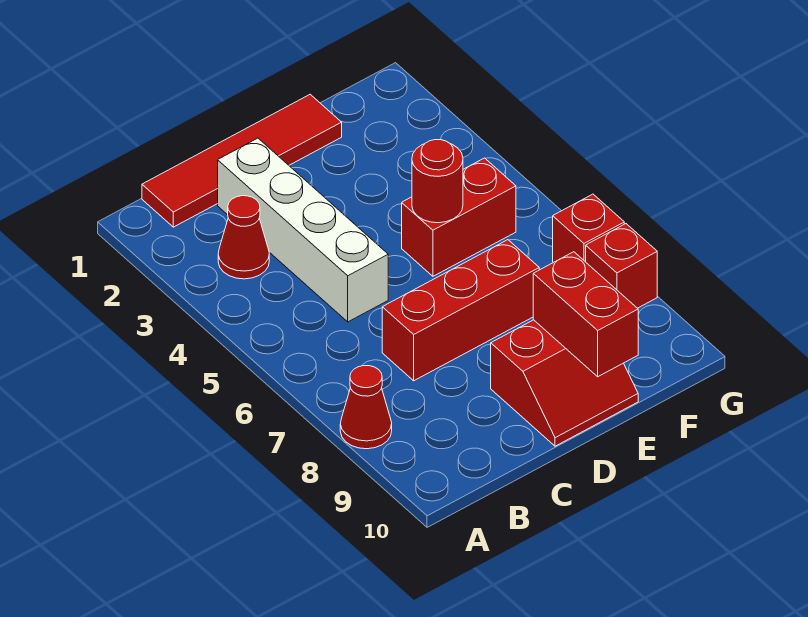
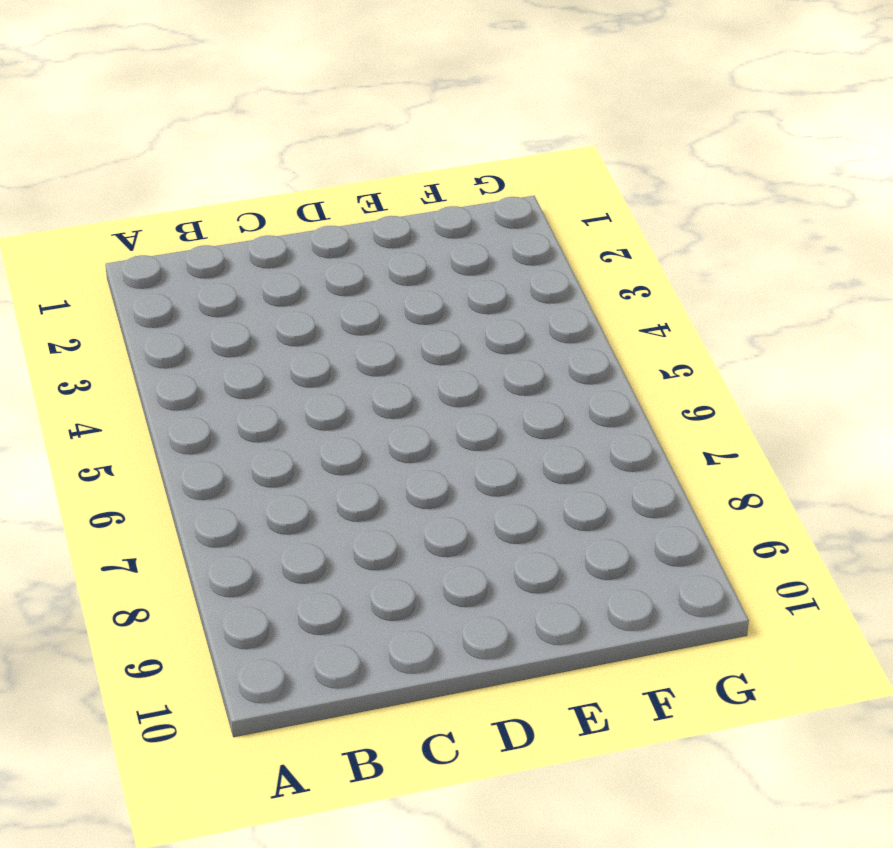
none -> red cone A8 level 1
none -> red tile B1:E1 level 1

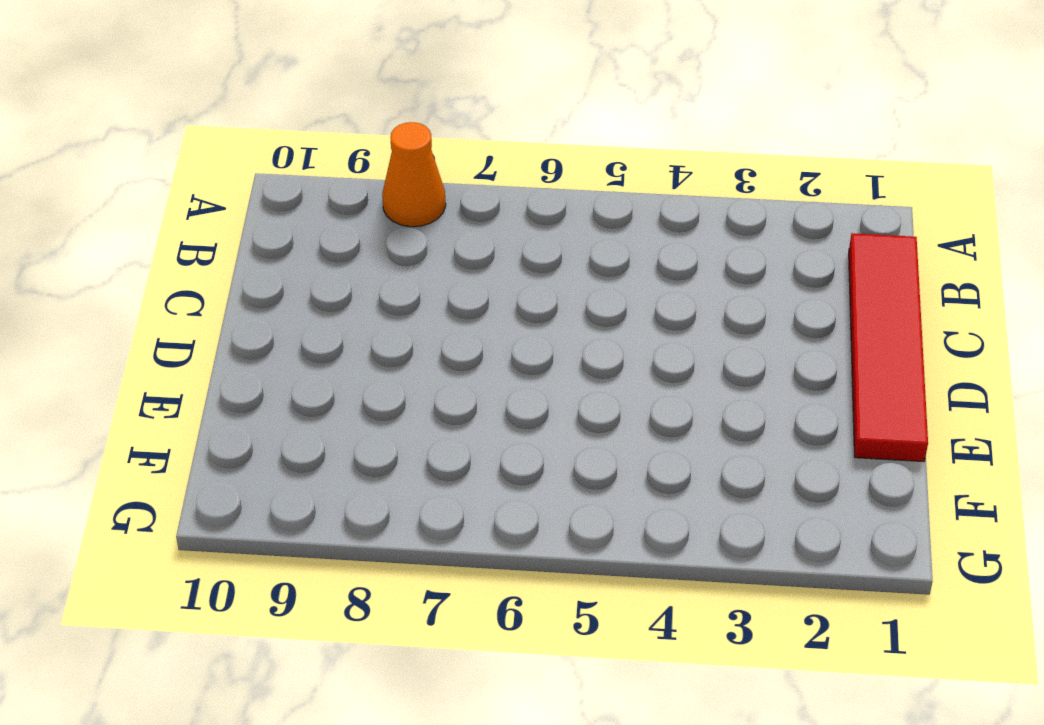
orange cone A8 level 1 -> red cone A8 level 1
none -> red cone B3 level 1
none -> white brick C2:C5 level 1

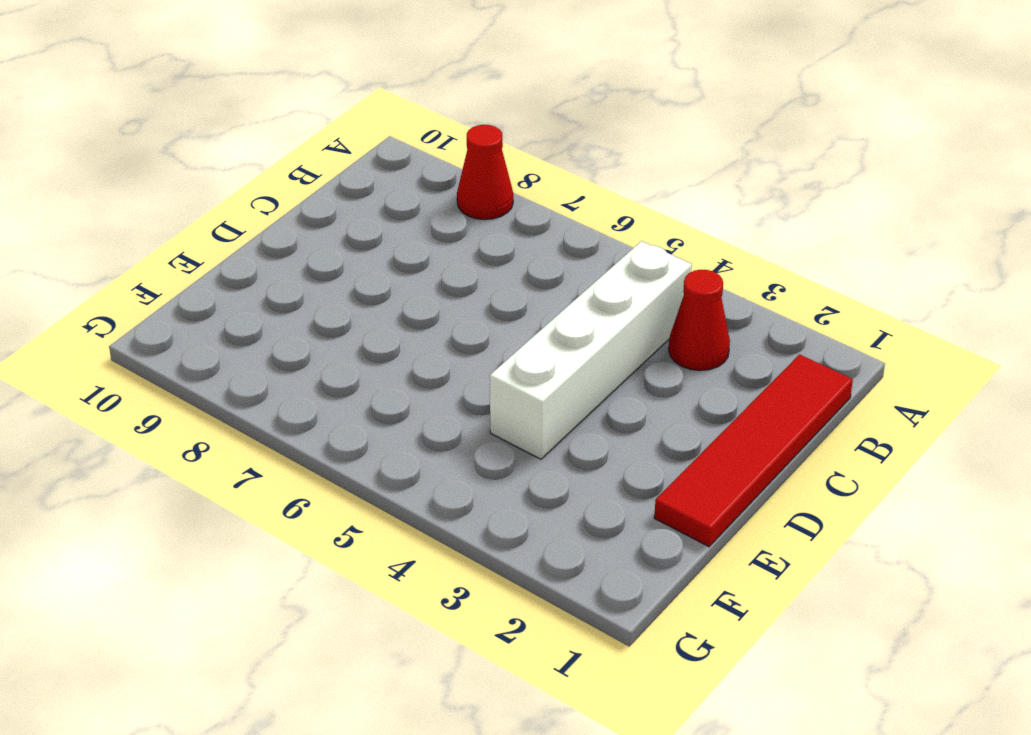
white brick B4:E4 level 1 -> white brick C2:C5 level 1
none -> red brick C7:E7 level 1
none -> red slope D9:E10 level 1 top 9

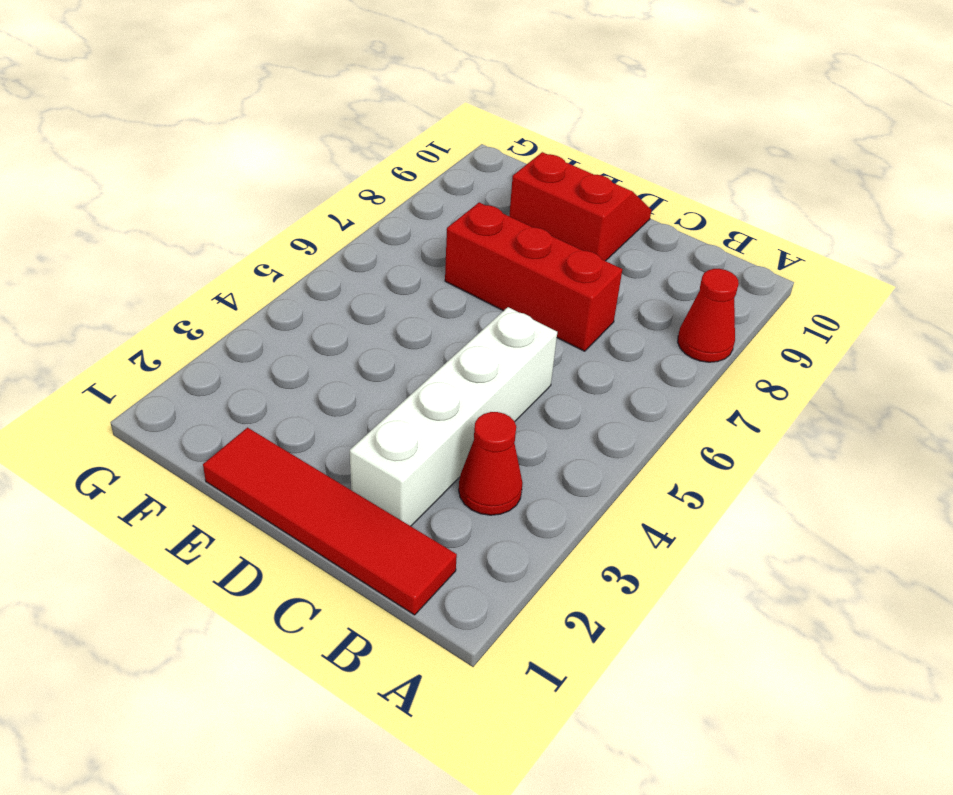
none -> red brick E5:F5 level 1
none -> red brick G7 level 1

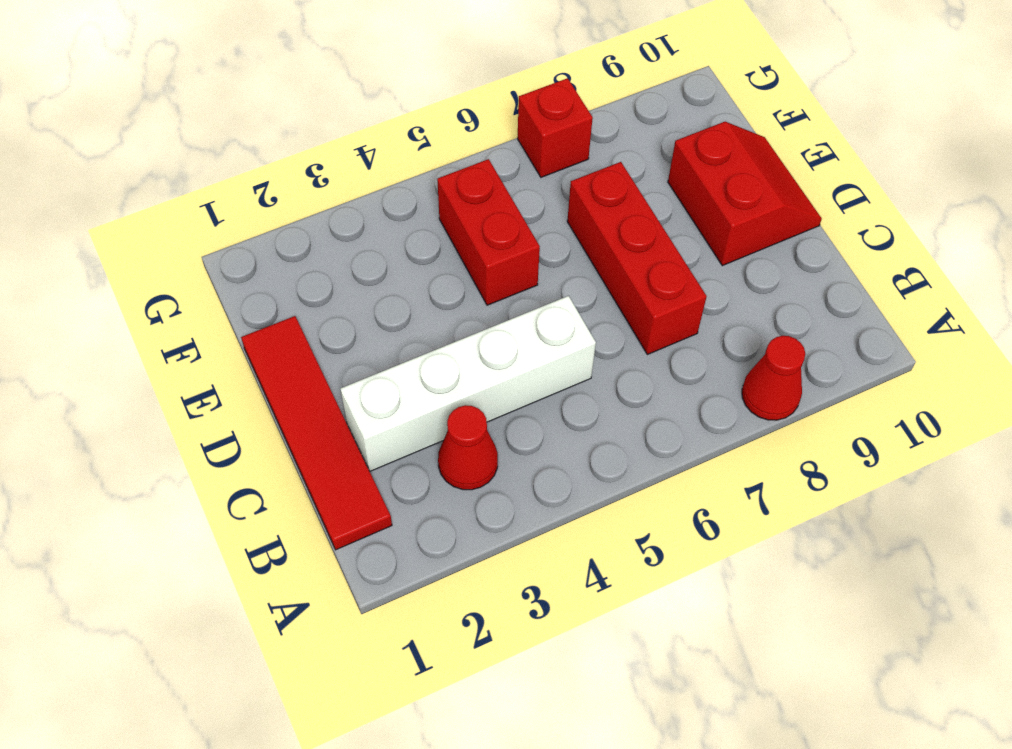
none -> red brick G8 level 1
none -> red round brick E5 level 2

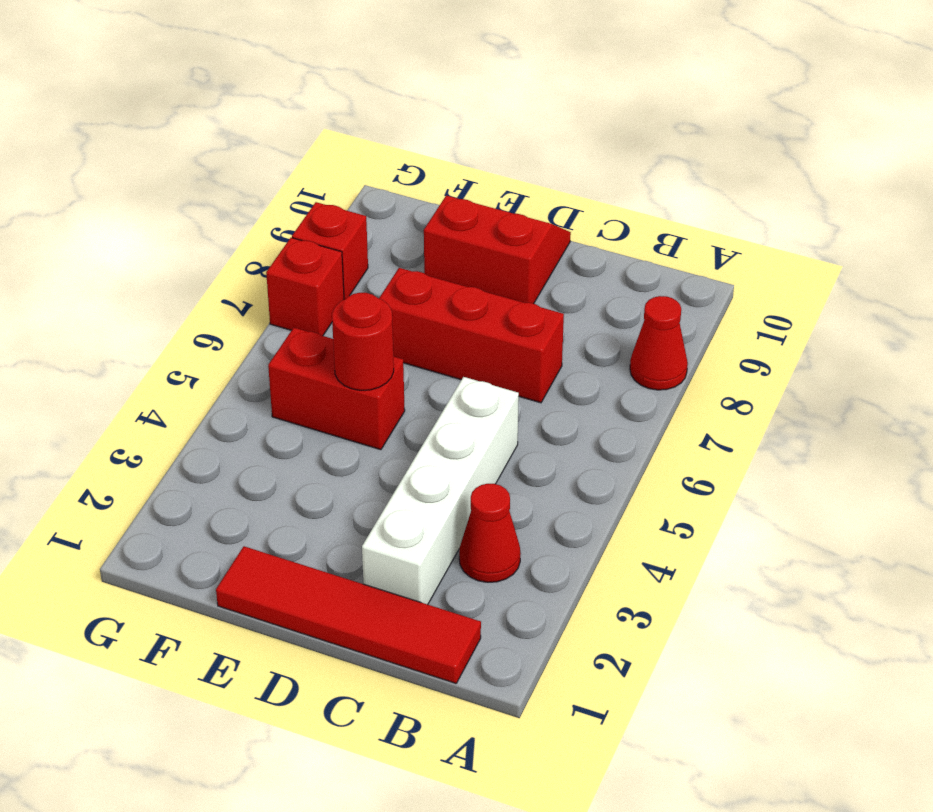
none -> red brick E9:E10 level 2

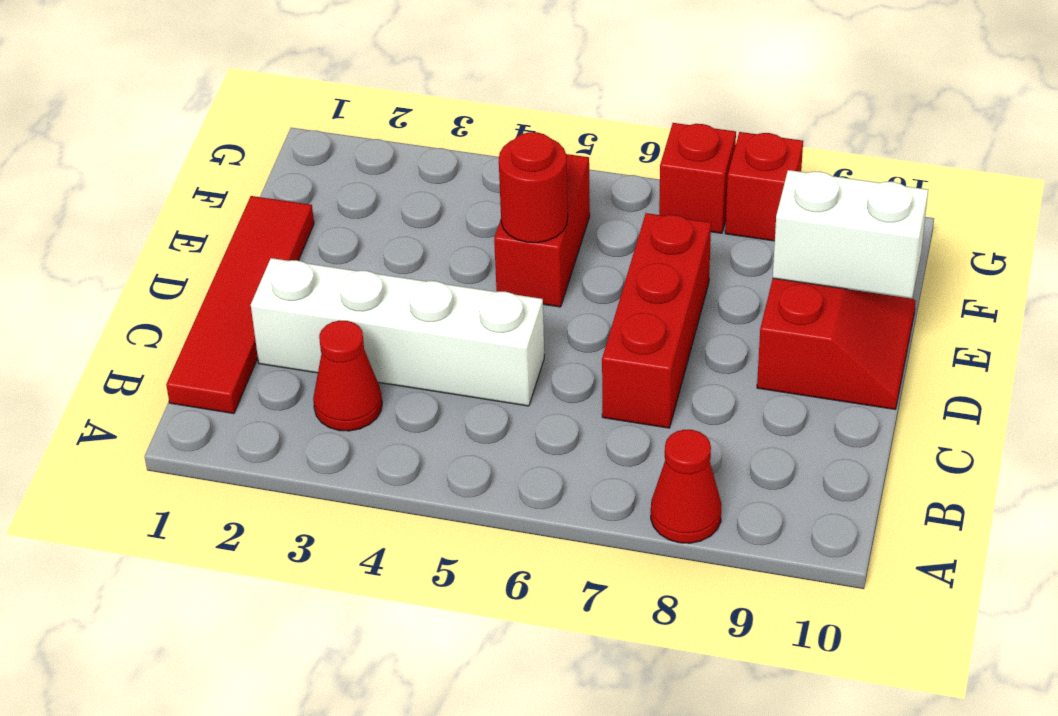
white brick E9:E10 level 2 -> red brick E9:E10 level 2

